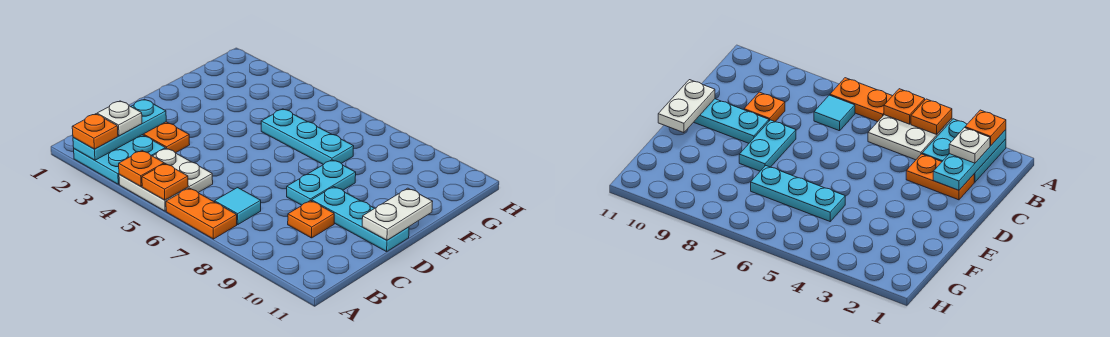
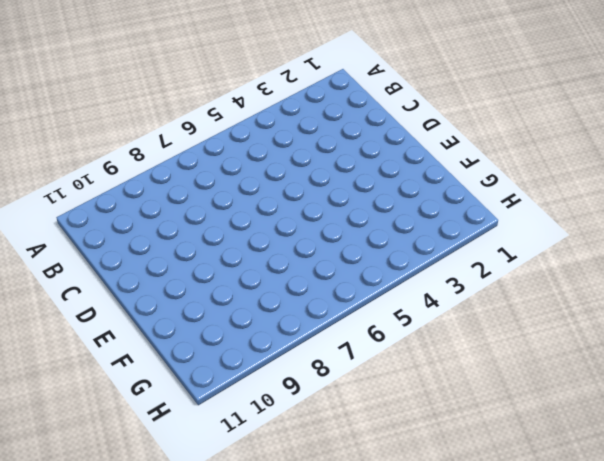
none -> cyan plate A2:B3 level 1
none -> white plate A4:B5 level 1
none -> orange plate A6:A7 level 1

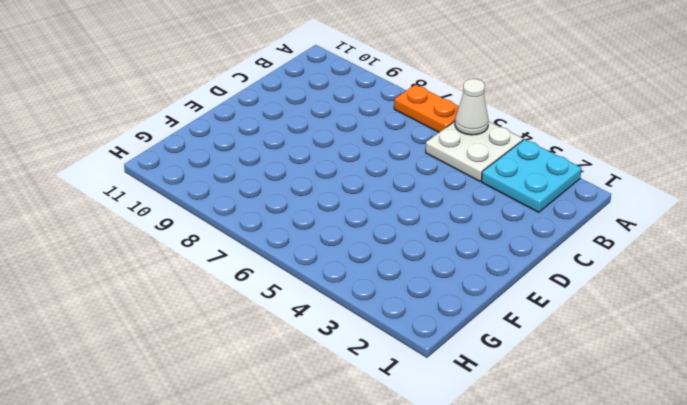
white cone A5 level 2 -> orange plate A5 level 2
none -> cyan tile B7 level 1
none -> orange plate C2:C3 level 1
none -> orange plate C9 level 1

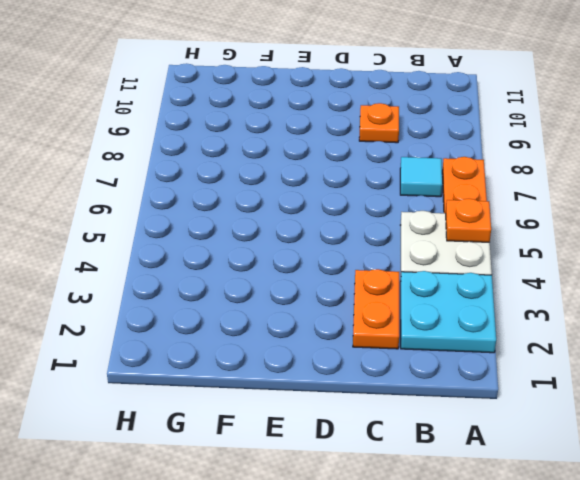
none -> cyan plate D8:E8 level 1
none -> cyan plate D9:D11 level 1
none -> cyan plate F5:F7 level 1

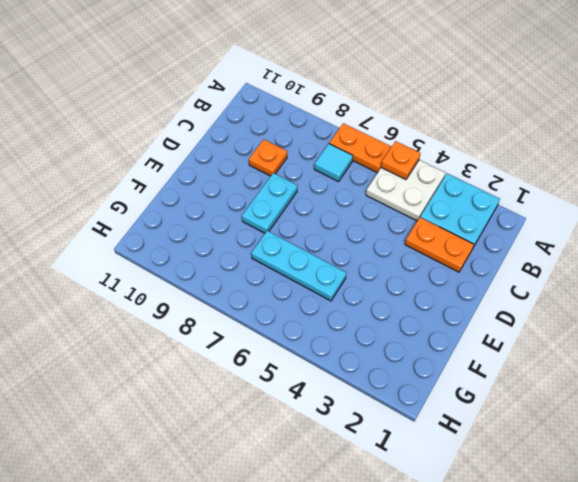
none -> cyan plate D9:D11 level 1
none -> cyan plate A2:C2 level 2
none -> orange plate A4 level 2

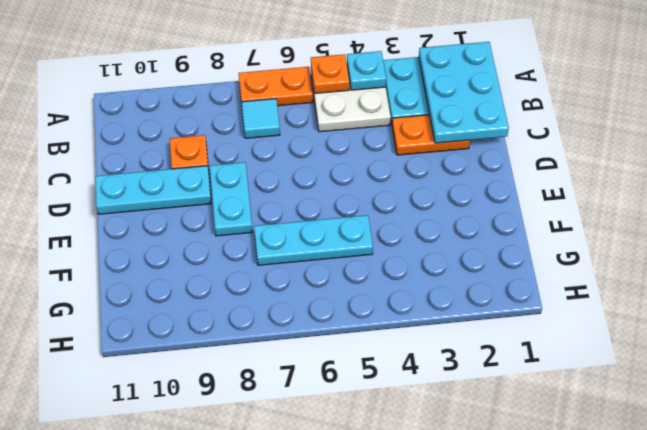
cyan plate A1:C2 level 2 -> cyan plate A2:C2 level 2
cyan plate A4 level 2 -> orange plate A4 level 2
none -> white plate D11:E11 level 2
none -> orange plate A2 level 3
none -> white plate B2 level 3

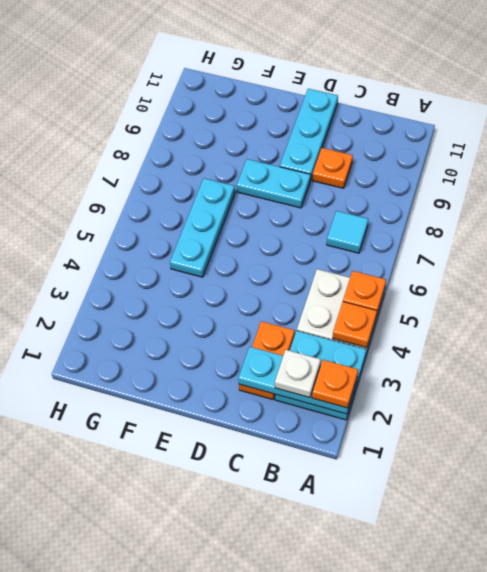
none -> orange plate A6:A7 level 1
none -> white plate D11:E11 level 2

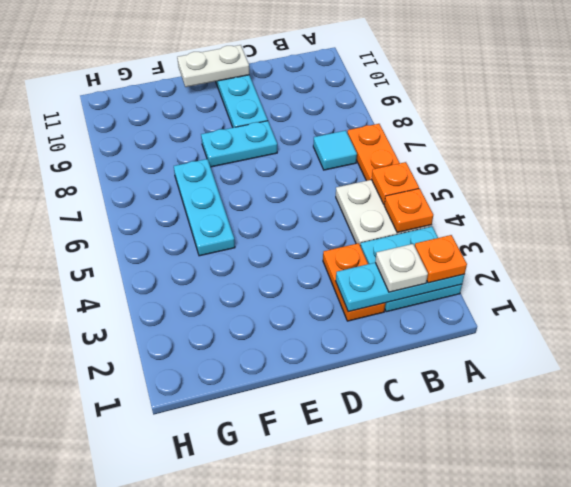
none -> orange plate C9 level 1

